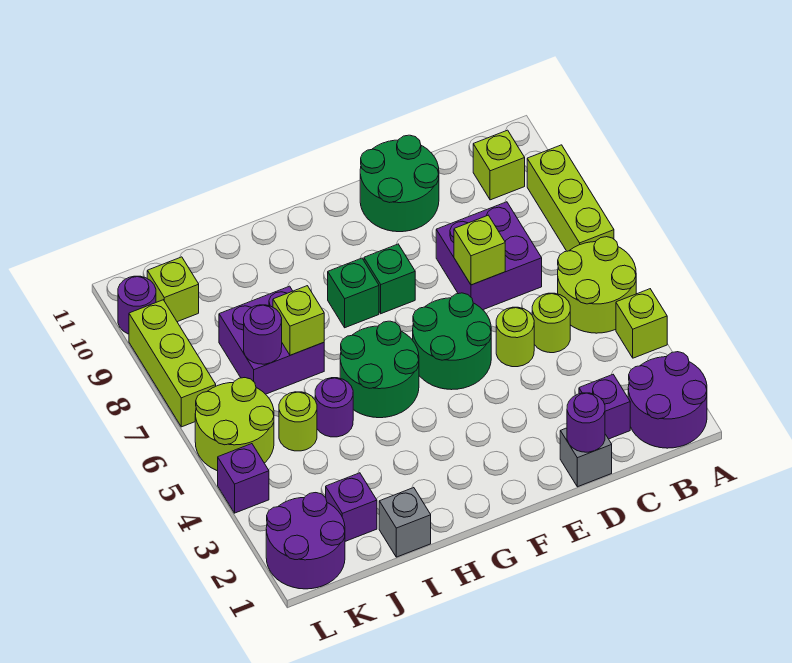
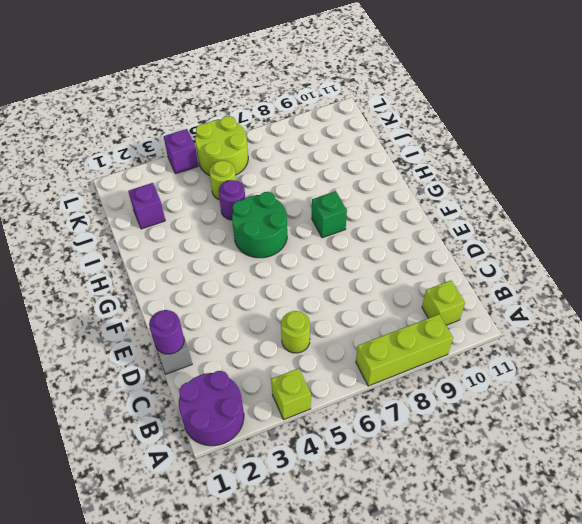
none -> lime round brick A5:B6 level 1
none -> purple brick C2 level 1
none -> purple brick C7:D8 level 1
none -> lime round brick D5 level 1

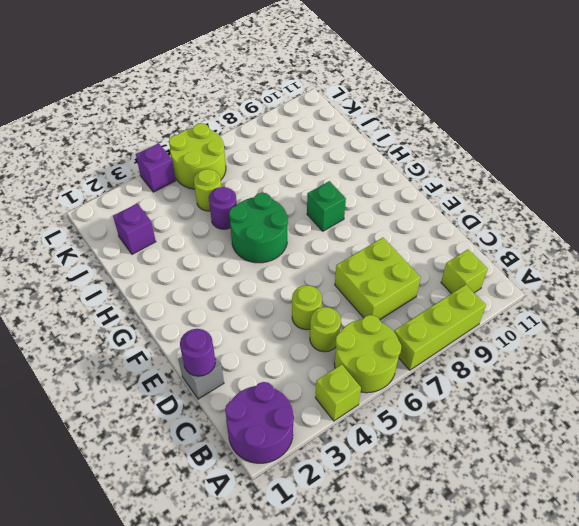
lime brick C7:D8 level 1 -> purple brick C7:D8 level 1
none -> purple brick C2 level 1
none -> green round brick D10:E11 level 1
none -> green round brick E5:F6 level 1
none -> green brick F8 level 1

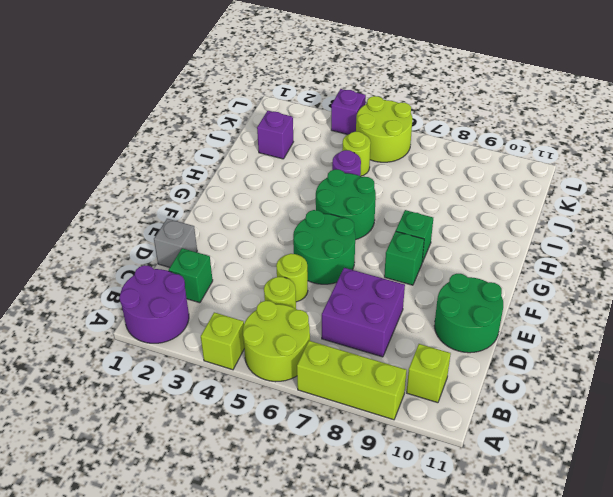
green brick C2 level 1 -> purple brick C2 level 1
none -> grey brick I1 level 1
none -> purple brick I7:J8 level 1
none -> purple round brick K1:L2 level 1
none -> lime brick K10 level 1

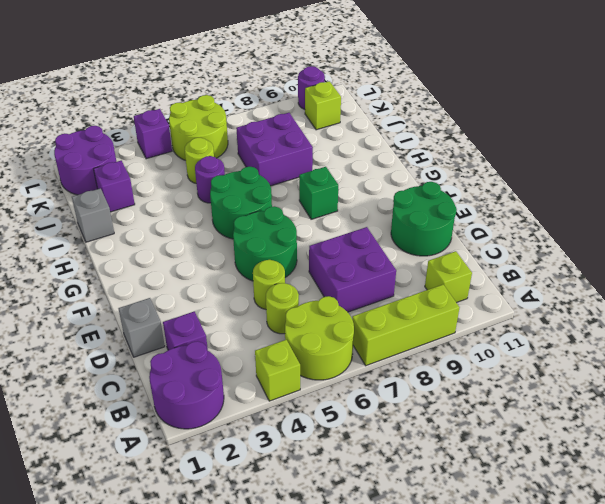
none -> green brick F8 level 1
none -> lime brick L7:L9 level 1
none -> purple round brick D1 level 2
none -> lime brick D7 level 2

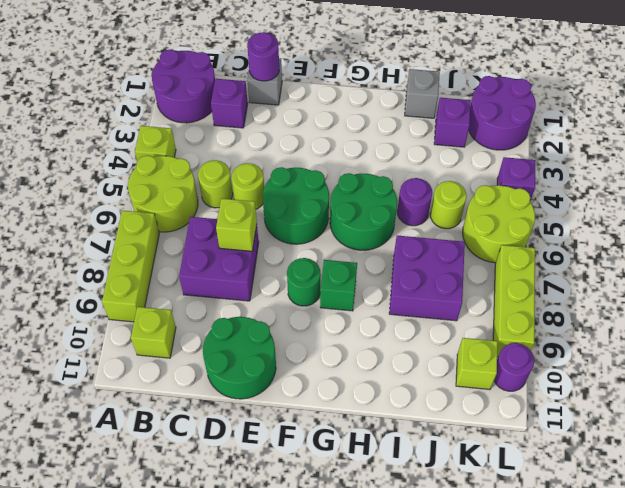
green round brick F8 level 1 -> green brick F8 level 1
none -> lime brick I7 level 2
none -> purple round brick J7 level 2

